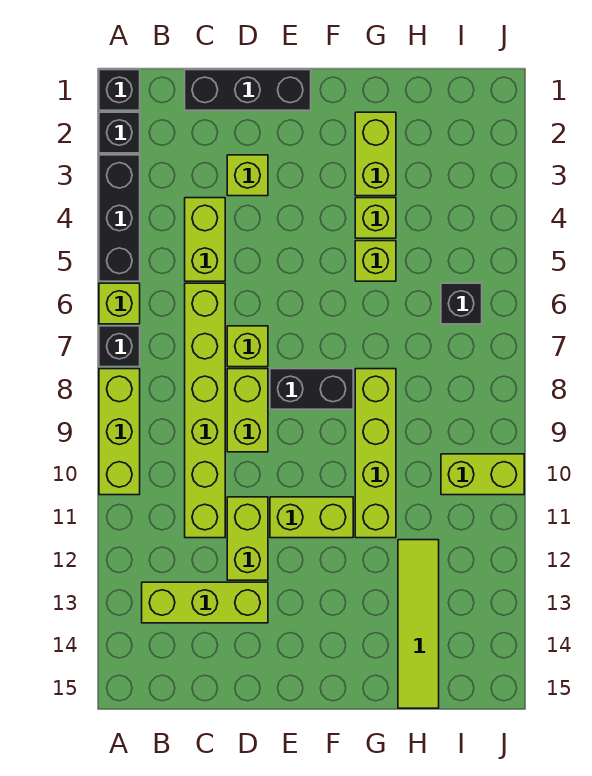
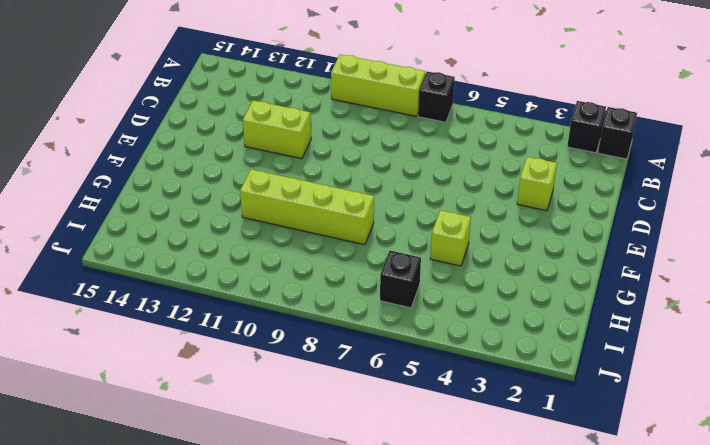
none -> black brick A3:A5 level 1
none -> lime brick A6 level 1
none -> lime brick B13:D13 level 1

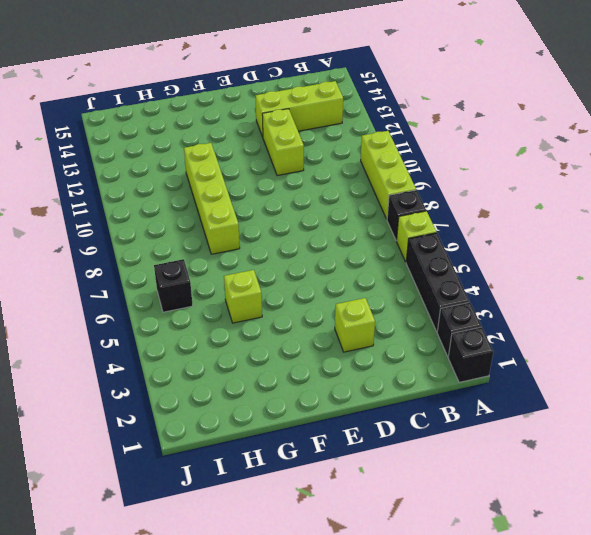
none -> black brick C1:E1 level 1
none -> lime brick C4:C5 level 1
none -> lime brick C6:C11 level 1

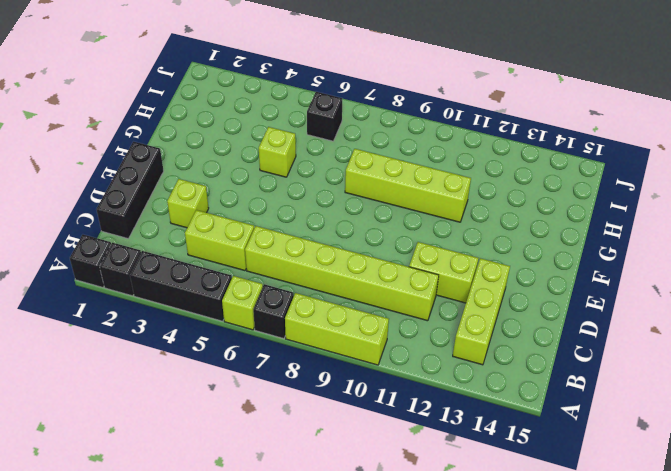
none -> lime brick D7 level 1
none -> lime brick D8:D9 level 1
none -> black brick E8:F8 level 1

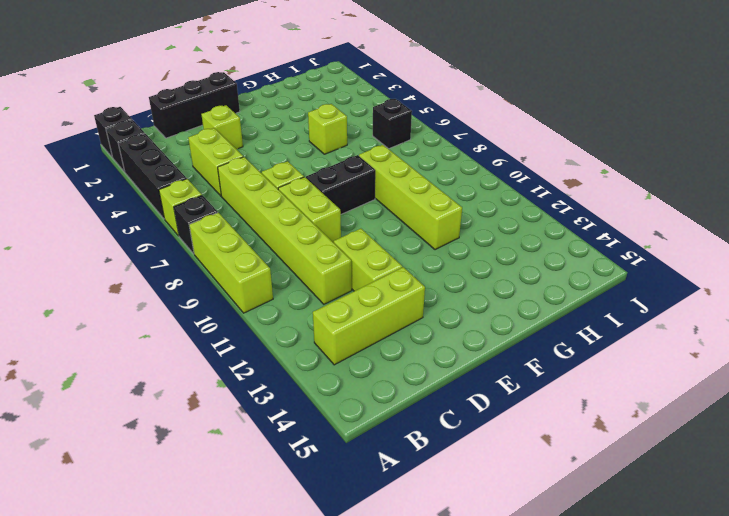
none -> lime brick E11:F11 level 1
none -> lime brick G2:G3 level 1
none -> lime brick G4 level 1

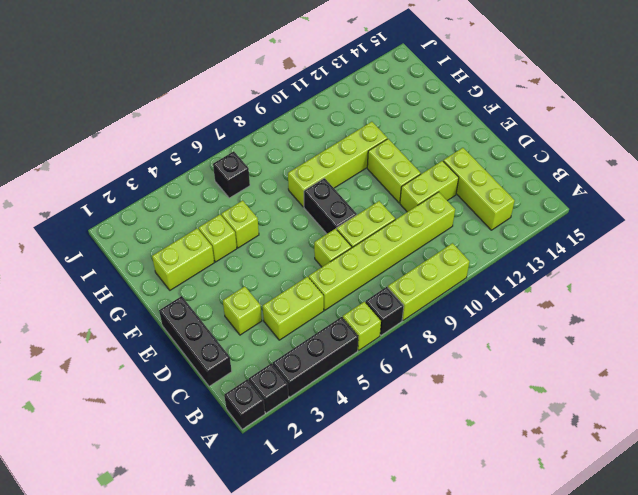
none -> lime tile H12:H15 level 1
none -> lime brick I10:J10 level 1

